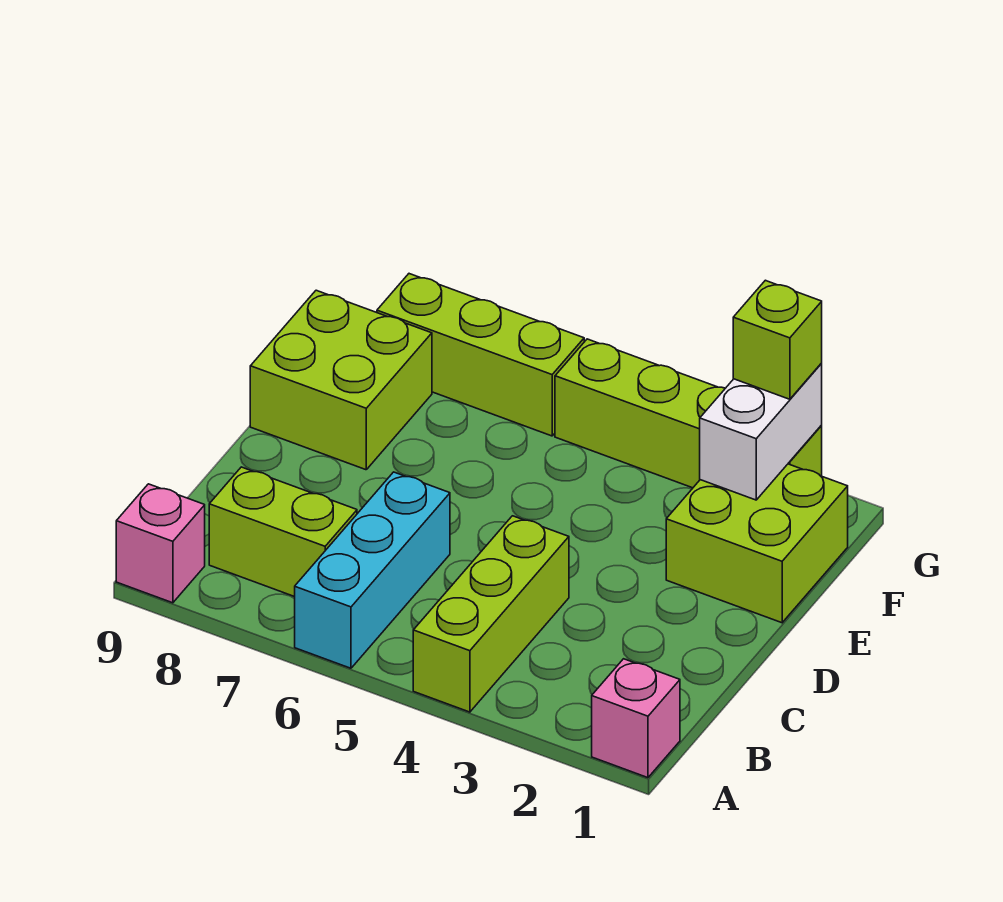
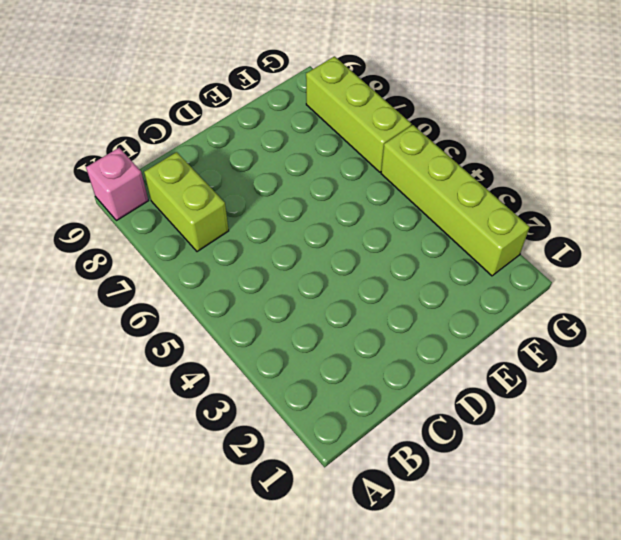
none -> pink brick A1 level 1
none -> lime brick A4:C4 level 1

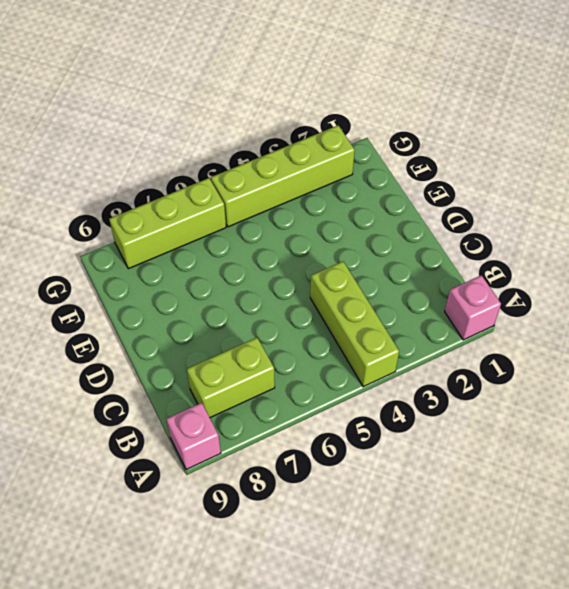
none -> cyan brick A6:C6 level 1
none -> lime brick E1:F2 level 1

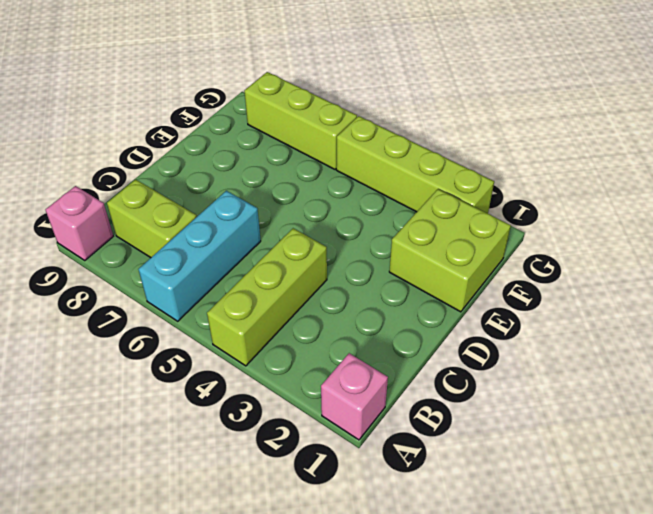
none -> lime brick E8:F9 level 1
none -> white brick F2:G2 level 2

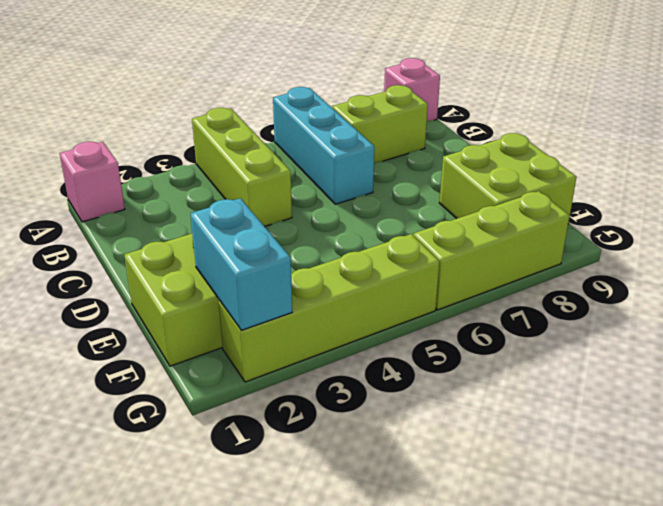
cyan brick F2:G2 level 2 -> white brick F2:G2 level 2
none -> lime brick G2 level 3

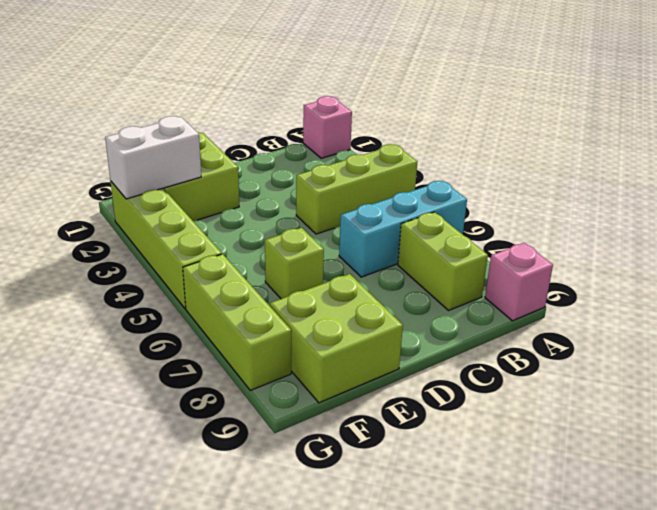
lime brick E6 level 1 -> lime brick G2 level 3

